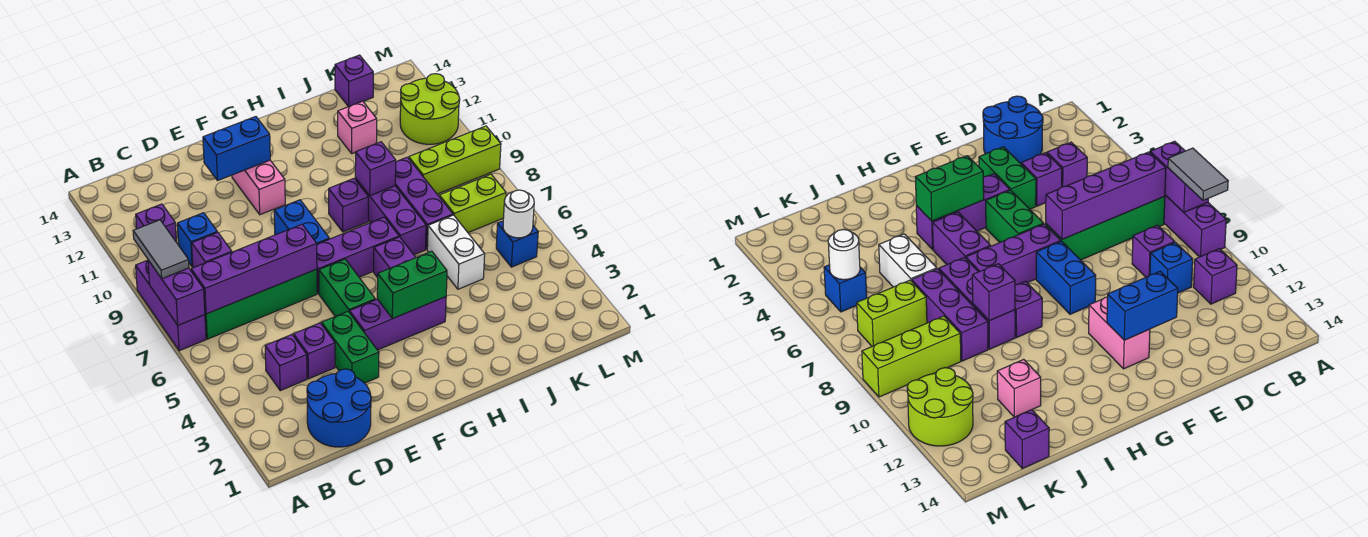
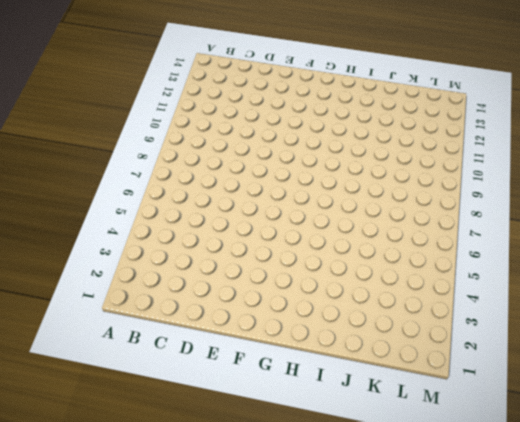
none -> purple brick A7:A9 level 1
none -> green brick B7:E7 level 1
none -> purple brick B11 level 1
none -> blue round brick C1:D2 level 1

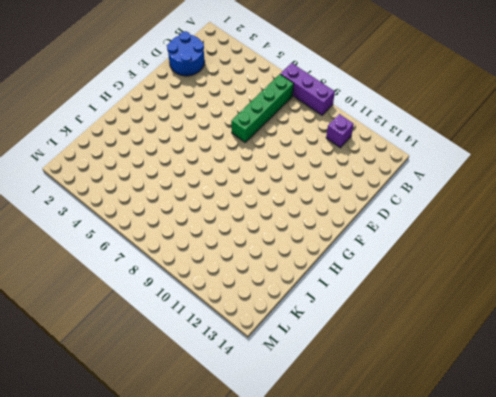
none -> purple brick C4 level 1
none -> purple brick C9 level 1
none -> blue brick C10 level 1
none -> purple brick D4 level 1

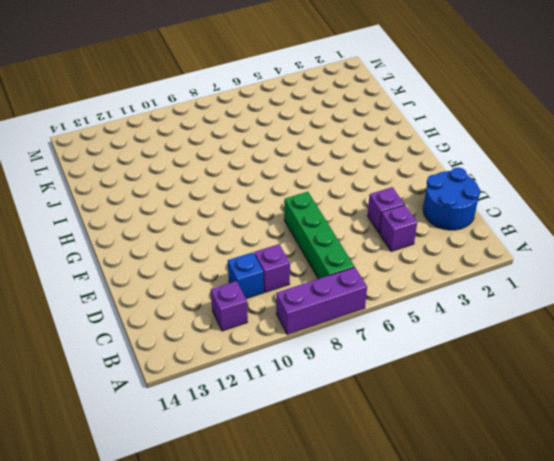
none -> green brick E3:E4 level 1
none -> purple brick F4:H4 level 1
none -> green brick F5:F6 level 1
none -> purple brick F7:H7 level 1

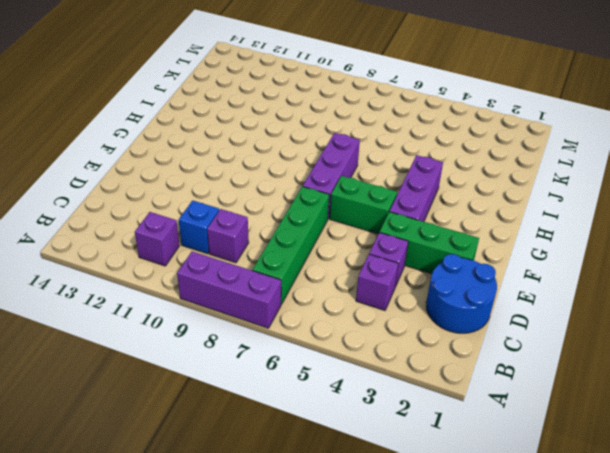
green brick E2:E4 level 1 -> green brick E3:E4 level 1
none -> blue brick F8:F9 level 1
none -> pink brick F11:F12 level 1
none -> purple brick H5:H6 level 1
none -> purple brick H9 level 1

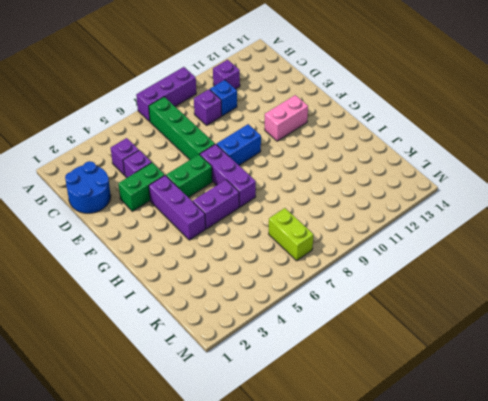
none -> purple brick H9 level 1
none -> purple brick I7:I9 level 1
none -> white brick J5:J6 level 1
none -> purple brick J7:J9 level 1

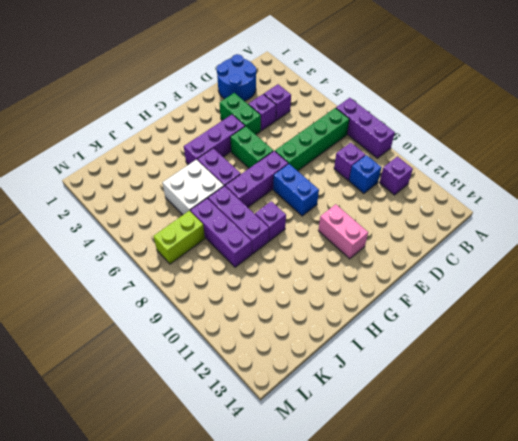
white brick I5:J6 level 1 -> white brick J5:J6 level 1
none -> pink brick J12 level 1
none -> lime brick K9:M9 level 1
none -> purple brick K14 level 1
none -> blue brick L5 level 1

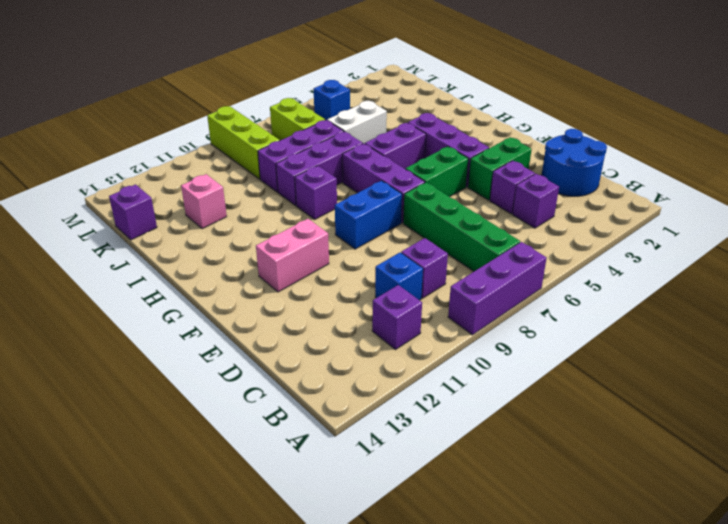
none -> lime round brick L11:M12 level 1
none -> purple brick A7:A8 level 2
none -> purple brick B7:E7 level 2
none -> blue brick E12:F12 level 2

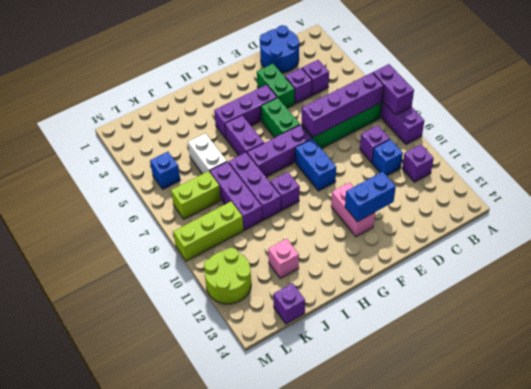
none -> green brick G4:H4 level 2
none -> purple brick I9 level 2
none -> white round brick L5 level 2
none -> grey tile A8:A9 level 3

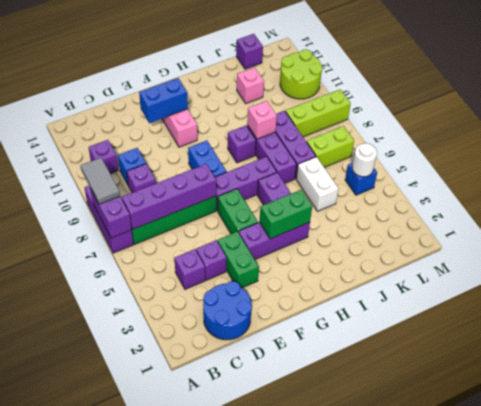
pink brick I9 level 2 -> purple brick I9 level 2

